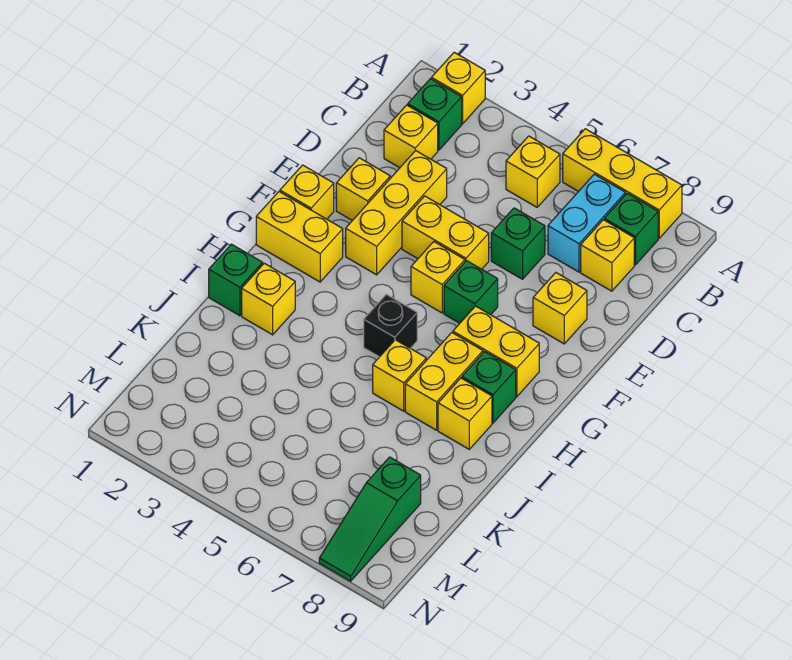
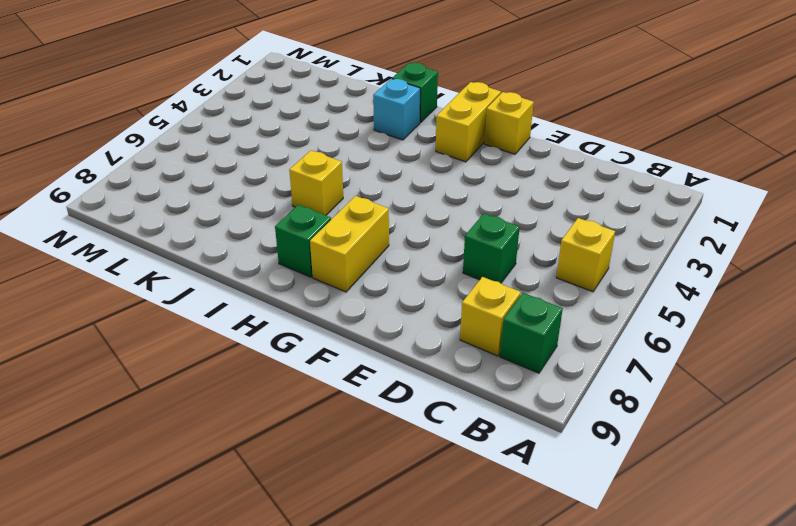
cyan brick I2 level 1 -> yellow brick I2 level 1
none -> yellow brick A2 level 1
none -> yellow brick A6:A8 level 1
none -> green brick B2 level 1

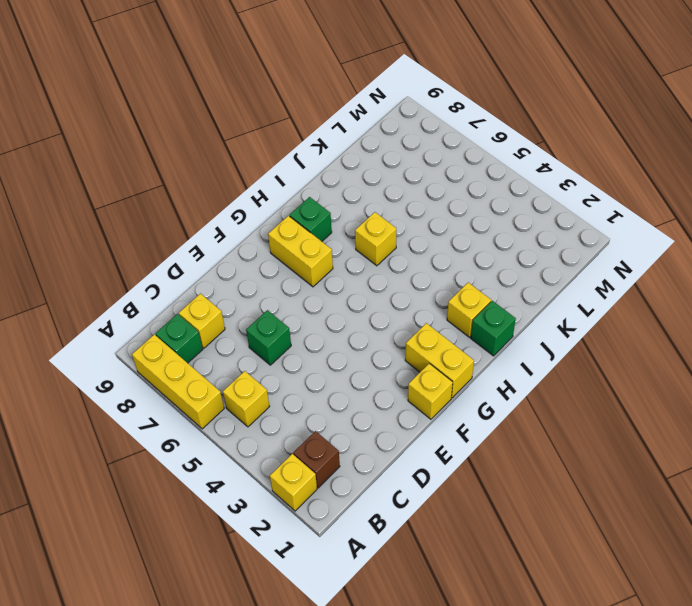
brown brick B2 level 1 -> green brick B2 level 1
none -> cyan brick B7:C7 level 1
none -> yellow brick C2 level 1
none -> yellow brick D3:F3 level 1

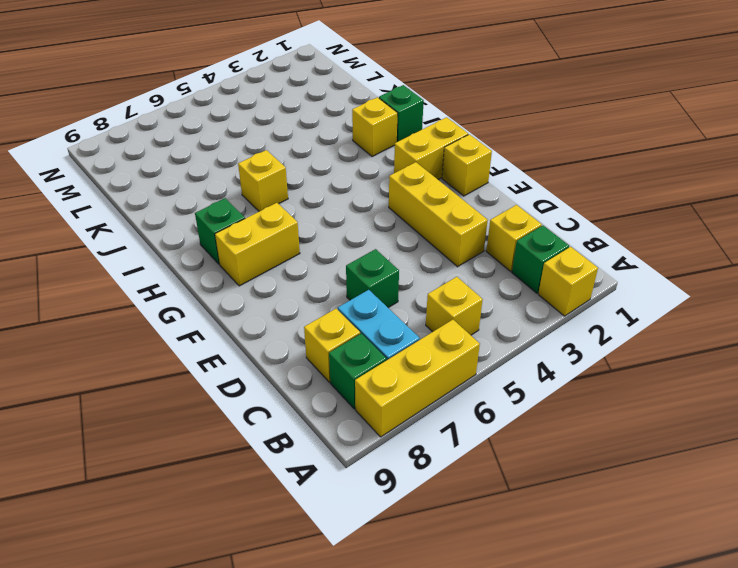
none -> yellow brick E2 level 1
none -> yellow brick E4:E5 level 1
none -> yellow brick E8 level 1

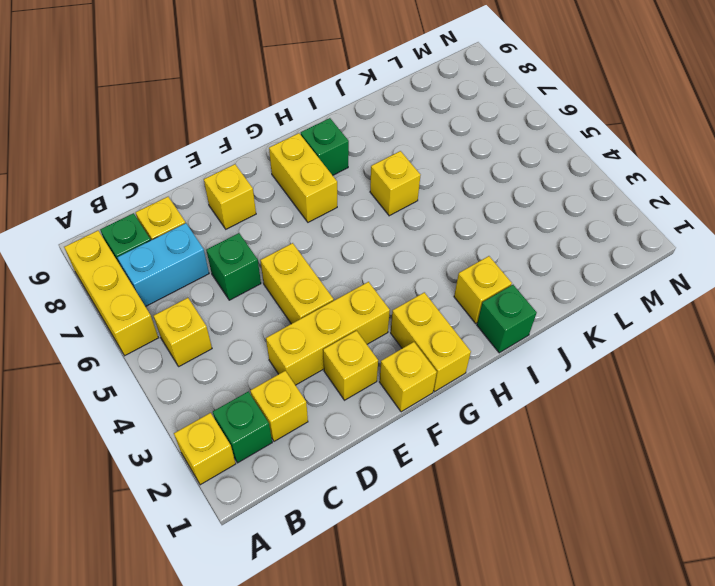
none -> yellow brick F5 level 1
none -> green brick F6 level 1
none -> black brick H5 level 1

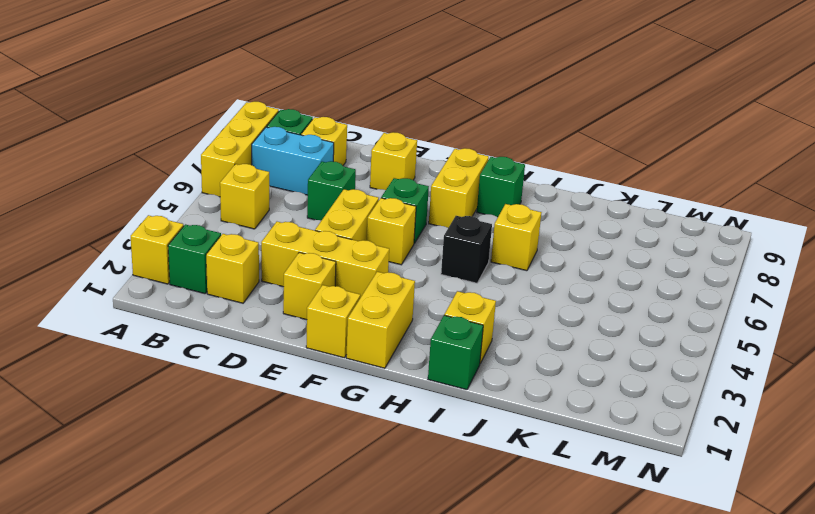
none -> yellow brick H7:I7 level 1
none -> yellow brick I8 level 1
none -> green slope L8:N8 level 1 top L

